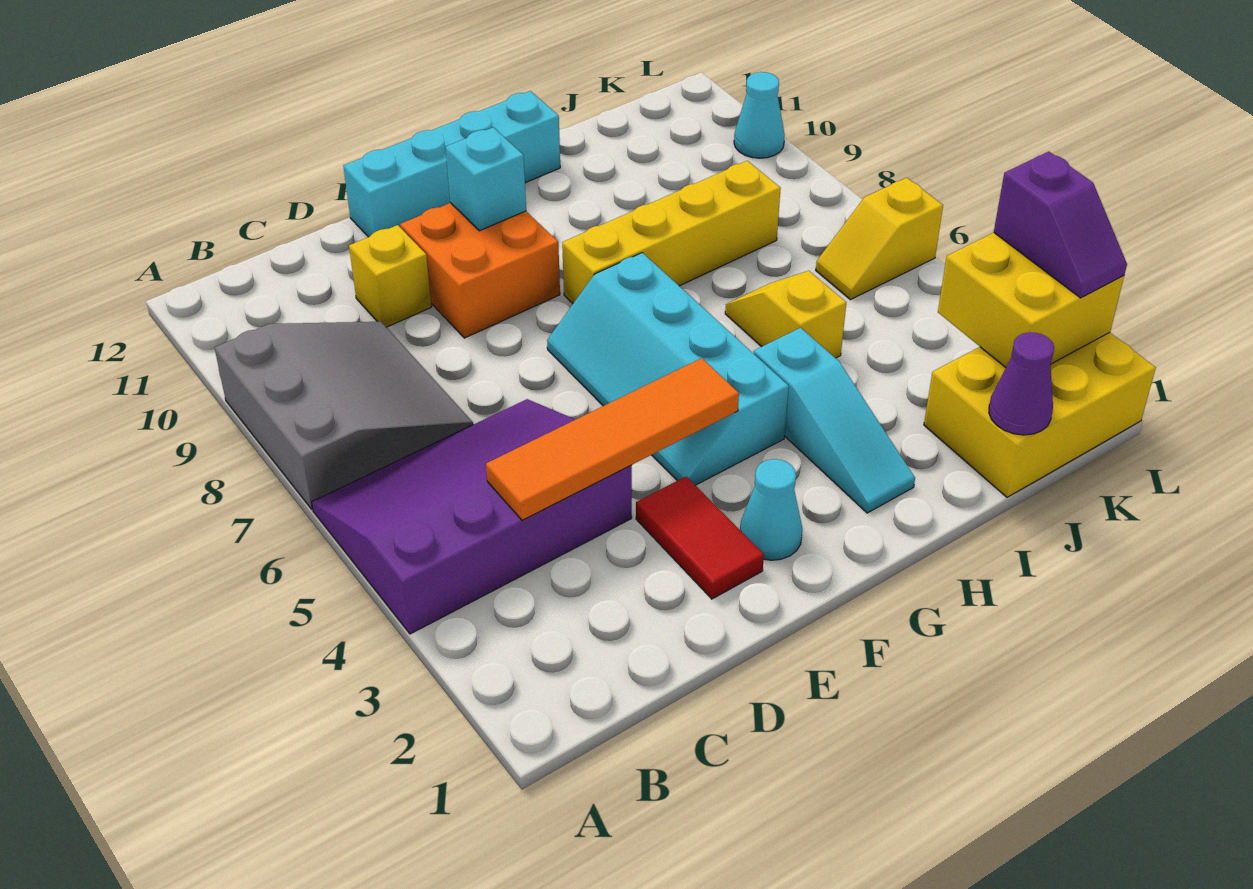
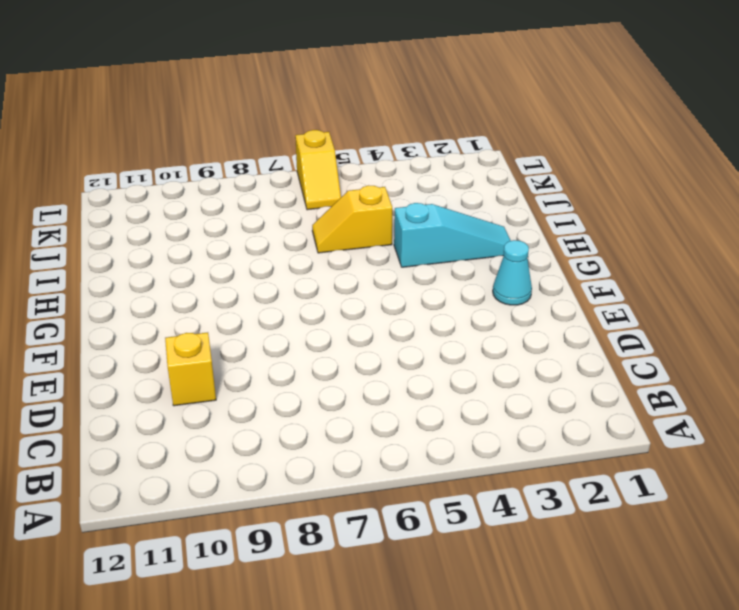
none -> purple slope A4:D6 level 1 top 4
none -> grey slope A7:C9 level 1 top A
none -> red tile E2:E3 level 1

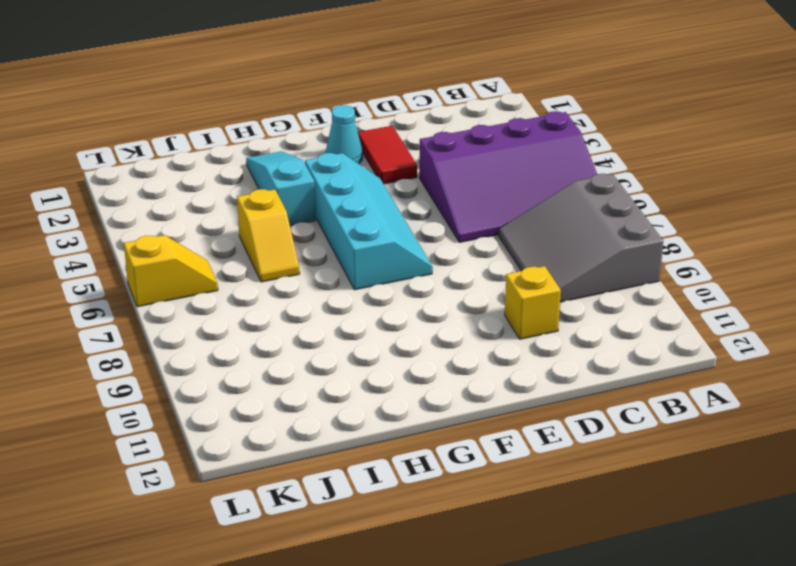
none -> orange brick E9:F10 level 1
none -> cyan brick E12:H12 level 1
none -> yellow brick G8:J8 level 1

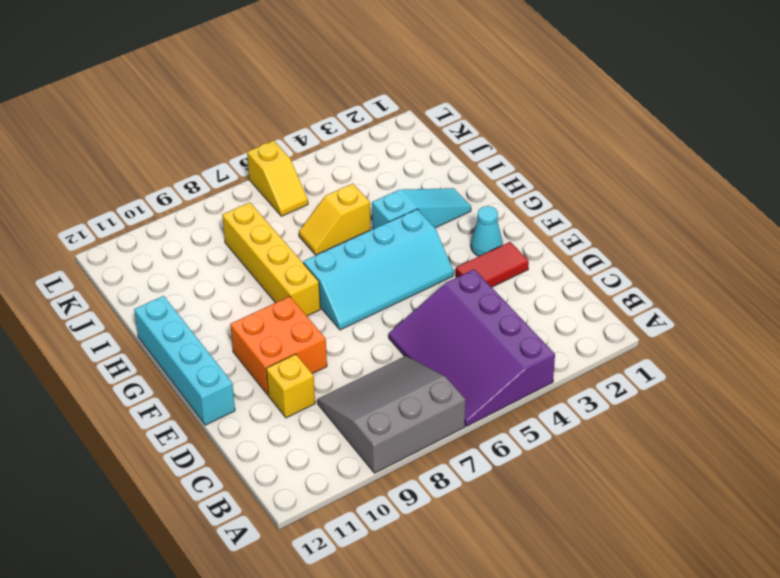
none -> yellow brick J1:L2 level 1
none -> cyan cone L10 level 1
none -> orange tile C4:F4 level 2

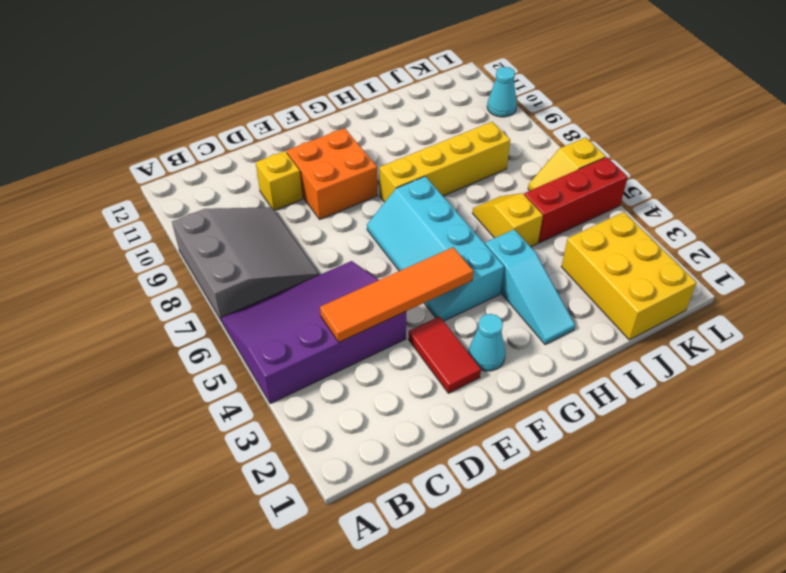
yellow brick J1:K3 level 1 -> yellow brick J1:L2 level 1
red brick J5:L5 level 1 -> none
none -> cyan brick E12:H12 level 1
none -> cyan brick F10 level 2
none -> purple cone J1 level 2

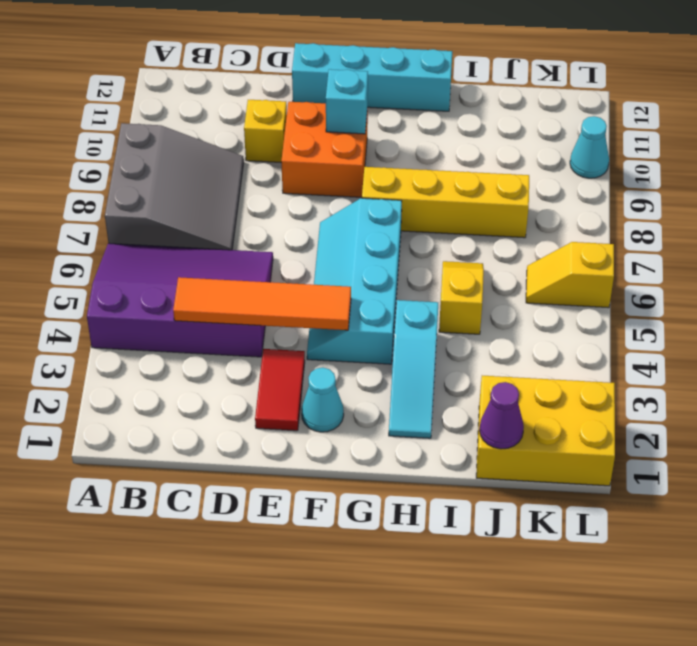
none -> yellow brick K2:L3 level 2
none -> purple slope L2:L3 level 3 top 3

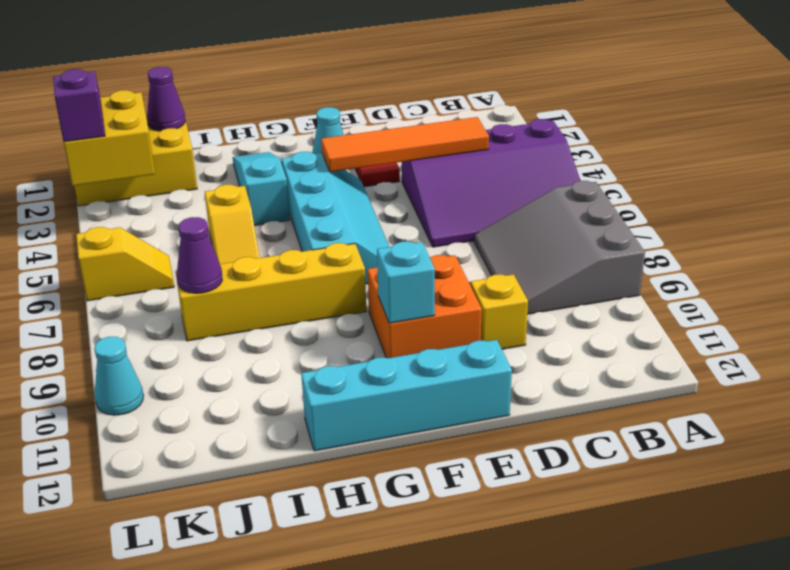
purple cone J8 level 2 -> none

